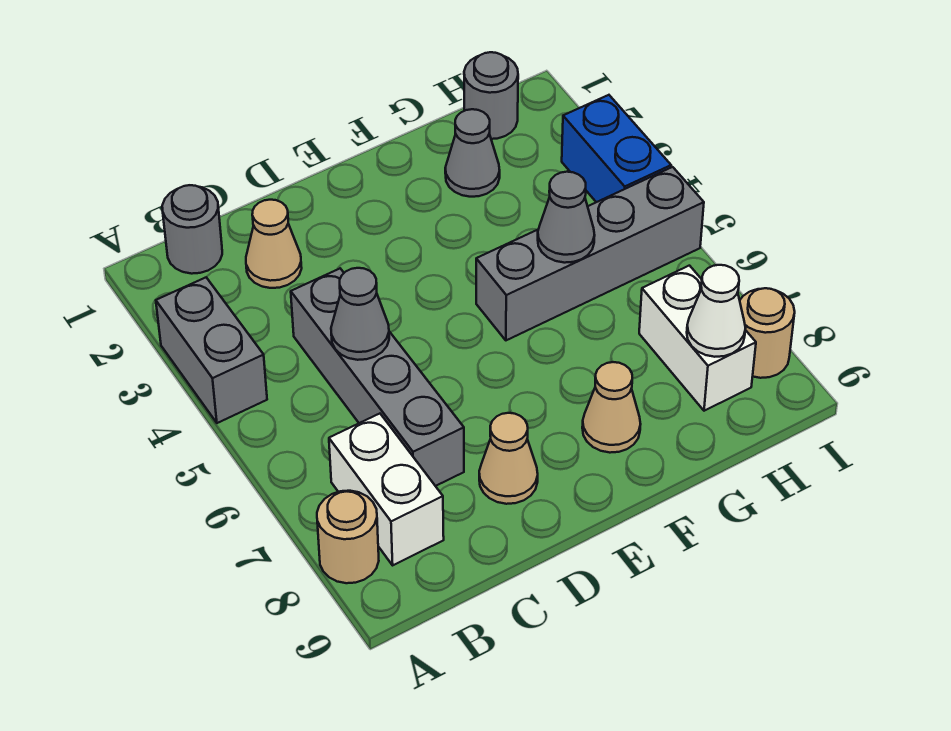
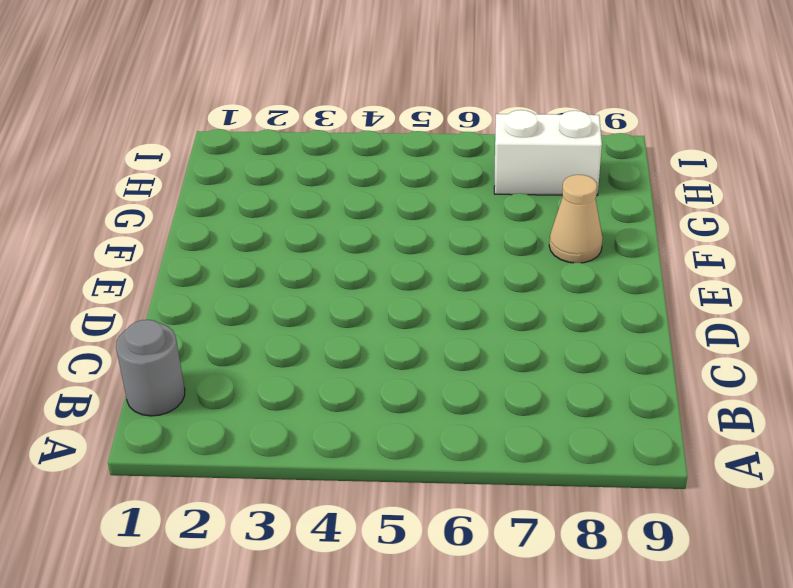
none -> grey brick A3:A4 level 1
none -> tan round brick A8 level 1
none -> white brick B7:B8 level 1

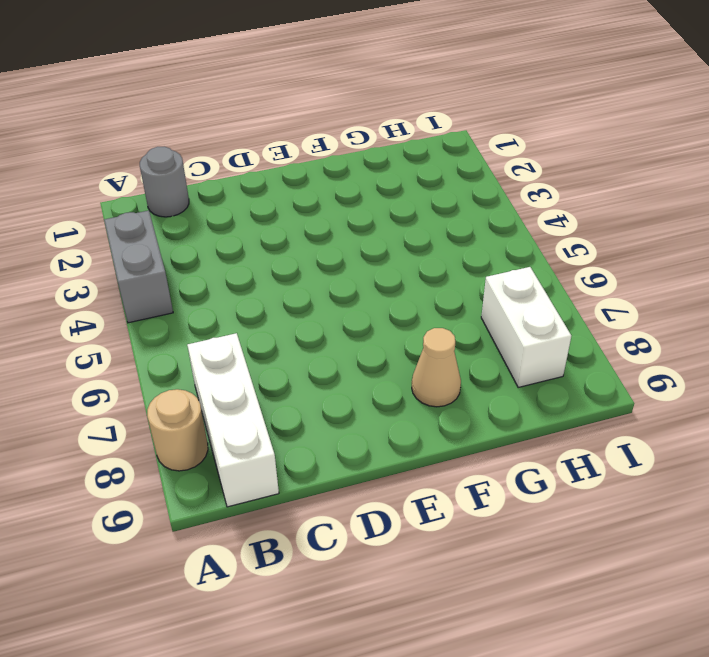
white brick B7:B9 level 1 -> white brick B7:B8 level 1
none -> tan cone C2 level 1
none -> grey brick C4:C7 level 1
none -> tan cone D8 level 1

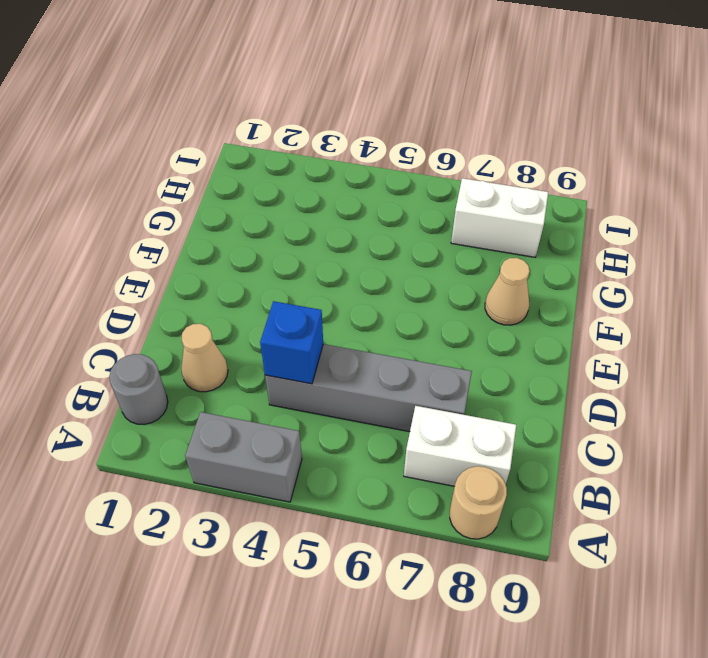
blue brick C4 level 2 -> none
none -> tan cone D8 level 1
none -> grey brick F5:I5 level 1
none -> grey cone G2 level 1

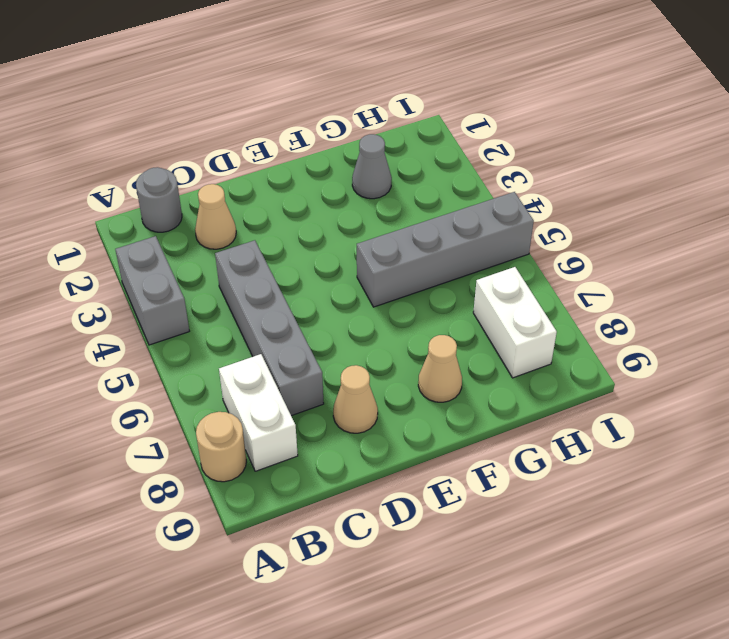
none -> grey round brick H1 level 1
none -> blue brick I3:I4 level 1
none -> tan round brick I8 level 1

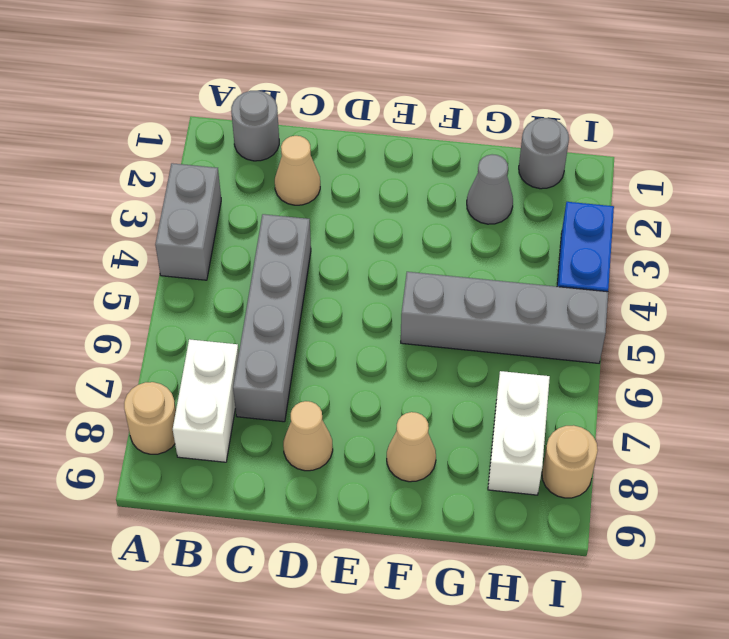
none -> grey cone C5 level 2
none -> grey cone G5 level 2
none -> white cone H8 level 2

